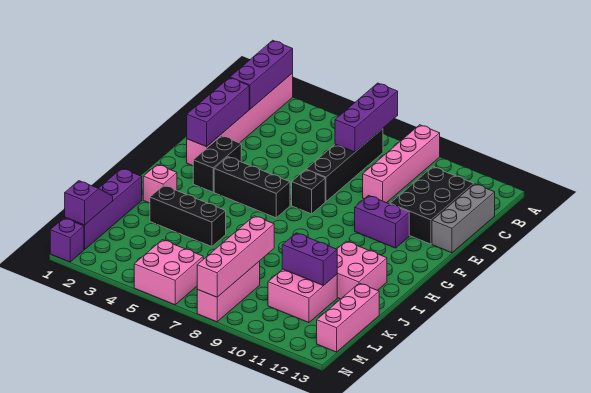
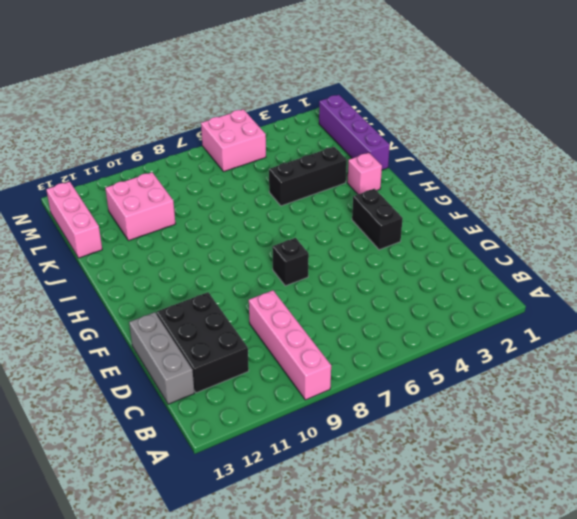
none -> pink brick A2:F2 level 1
none -> black brick B7:E7 level 1
none -> purple brick F10:F11 level 1

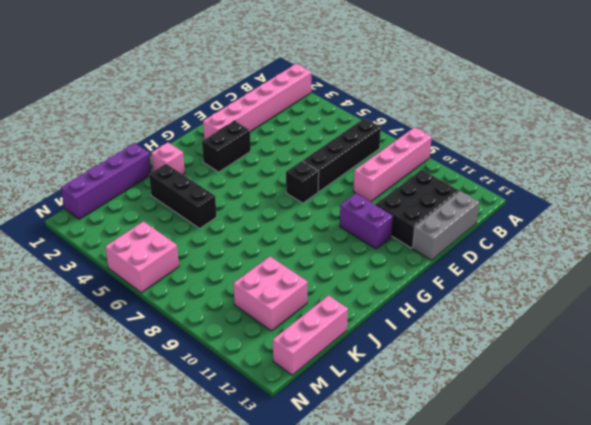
none -> black brick G4:G6 level 1
none -> pink brick I11:J12 level 1
none -> pink brick L8:N8 level 1

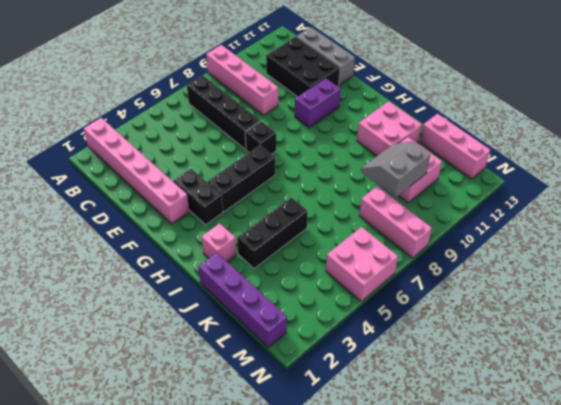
grey slope K9:L10 level 2 top L -> purple brick K10:K11 level 2
none -> purple brick N1 level 1
none -> purple brick A2:C2 level 2
none -> purple brick A7:C7 level 2

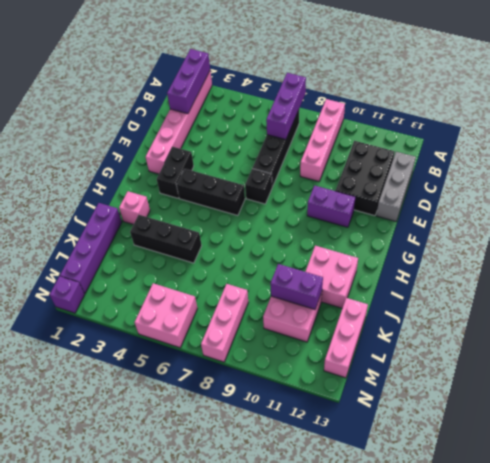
none -> purple brick D2:F2 level 2
none -> pink brick K8:N8 level 2
none -> purple slope L1:M1 level 2 top M

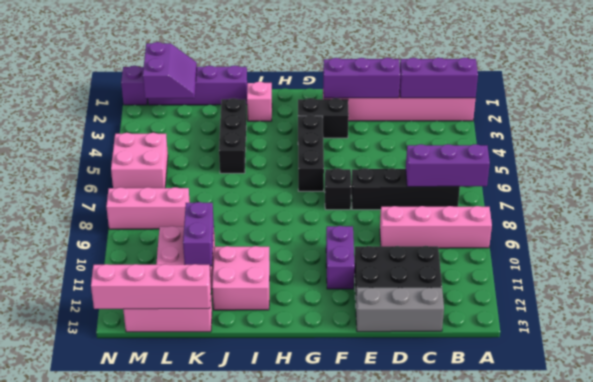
pink brick K13:N13 level 2 -> pink brick K8:N8 level 2
purple slope L1:M2 level 2 top M -> purple slope L1:M1 level 2 top M

